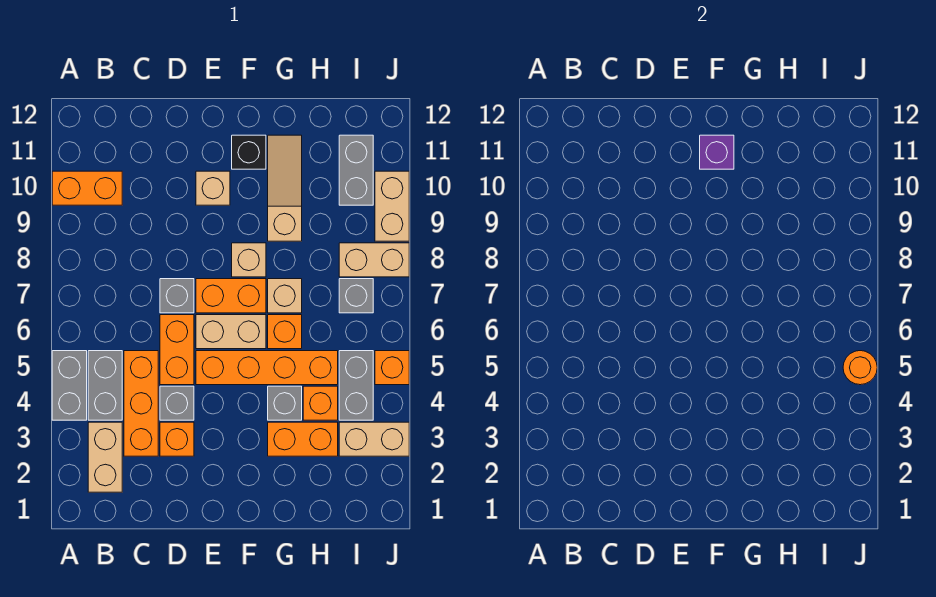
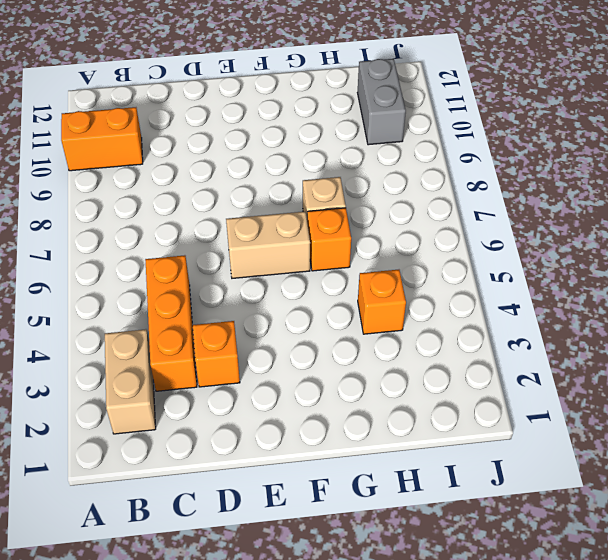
none -> grey brick A4:A5 level 1
none -> grey brick B4:B5 level 1
none -> grey brick D4 level 1
none -> orange brick D5:D6 level 1

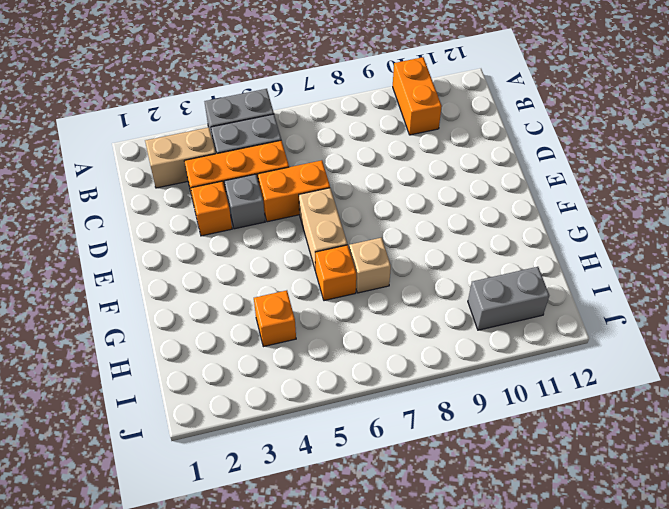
none -> grey brick D7 level 1
none -> orange brick E5:H5 level 1
none -> orange brick E7:F7 level 1
none -> tan brick E10 level 1

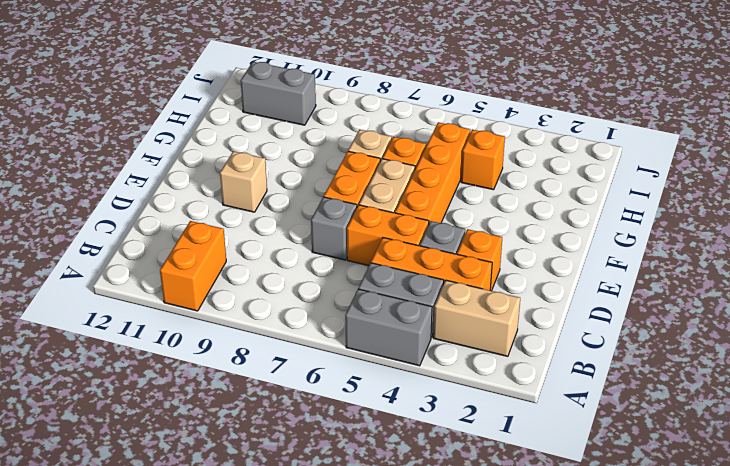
none -> tan brick F8 level 1
none -> black brick F11 level 1
none -> orange brick G3:H3 level 1
none -> grey brick G4 level 1

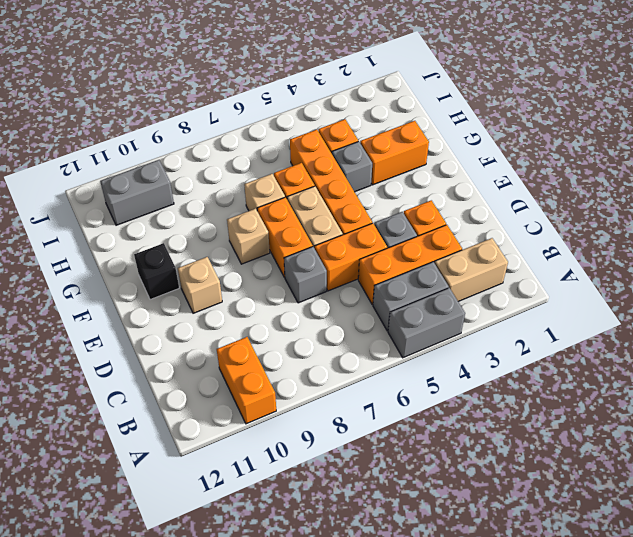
orange brick G2:G3 level 1 -> orange brick G3:H3 level 1
none -> tan slope G9:G11 level 1 top 9
none -> tan brick I3:J3 level 1
none -> grey brick I4:I5 level 1
none -> grey brick I7 level 1

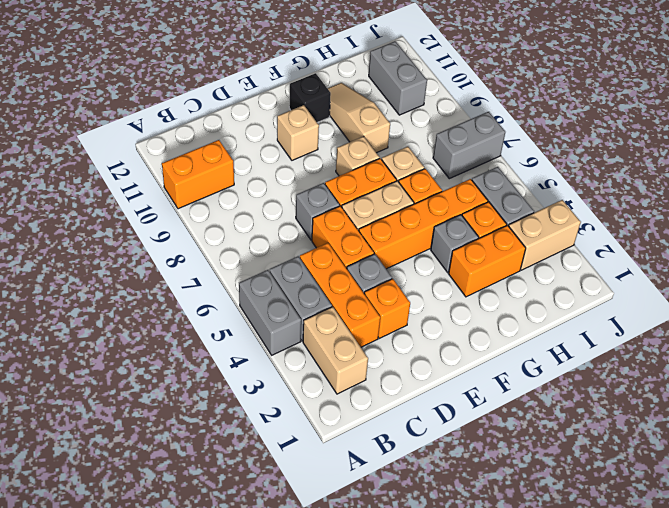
grey brick I7:J7 level 1 -> grey brick I7 level 1
none -> tan brick I8:J8 level 1
none -> orange brick J5 level 1
none -> tan brick J9:J10 level 1
none -> purple brick F11 level 2

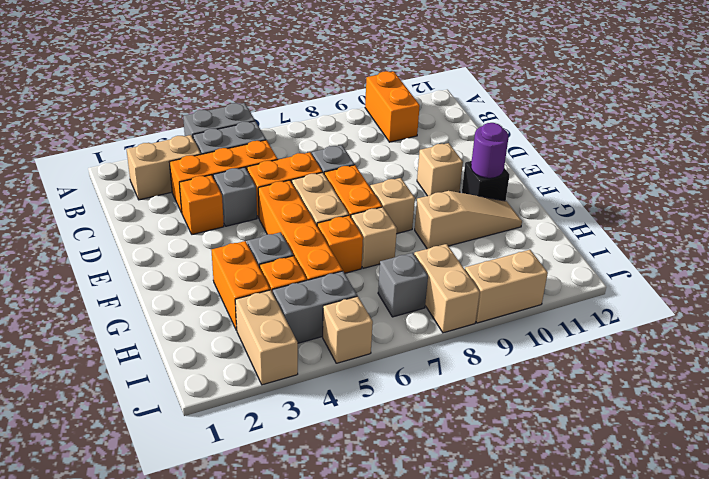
purple round brick F11 level 2 -> purple brick F11 level 2
tan brick J5 level 1 -> orange brick J5 level 1
none -> grey brick I10:I11 level 1
none -> orange round brick J5 level 2

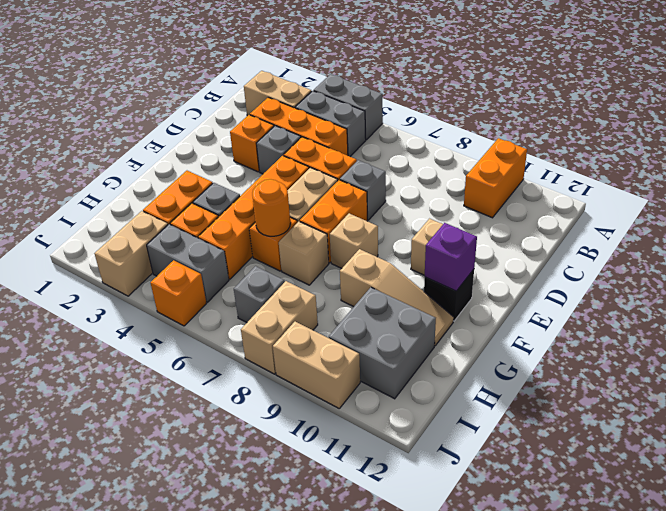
orange round brick G6 level 2 -> orange round brick J5 level 2
grey brick H10:I11 level 1 -> grey brick I10:I11 level 1

